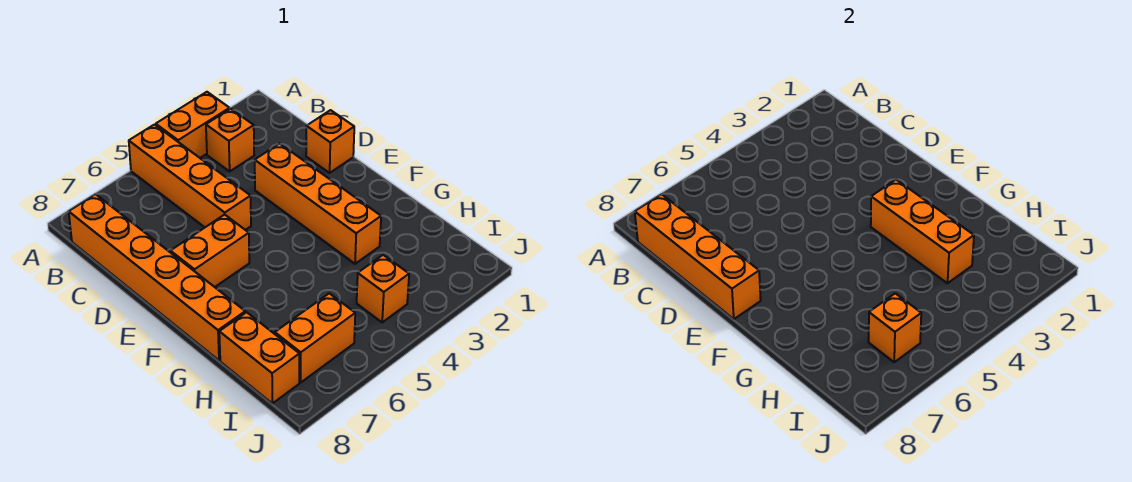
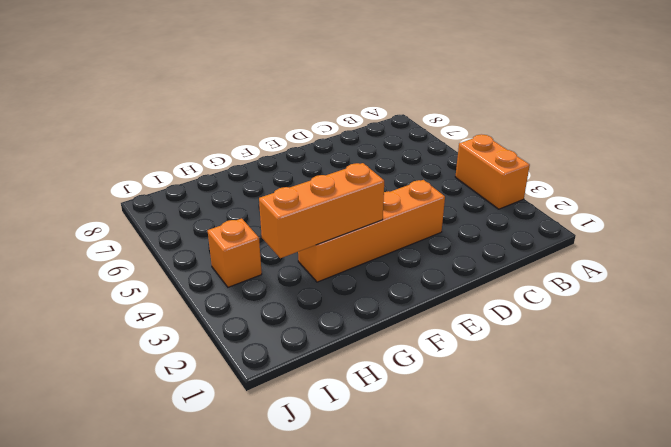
none -> orange brick A5:D5 level 1
none -> orange brick B3 level 1
none -> orange brick B8:G8 level 1

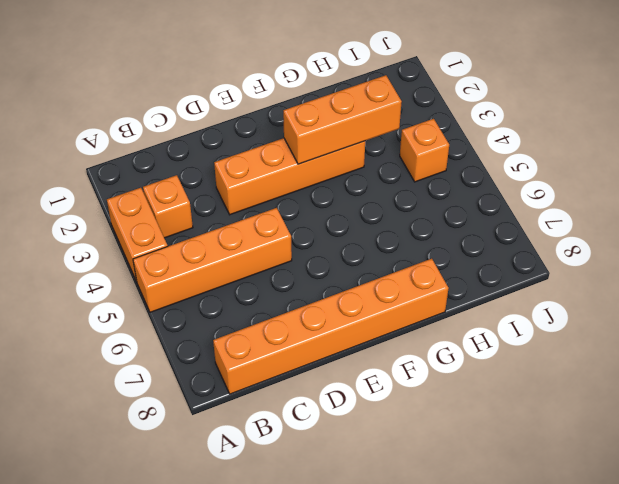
none -> orange brick D1 level 1
none -> orange brick E6:E7 level 1
none -> orange brick H8:I8 level 1

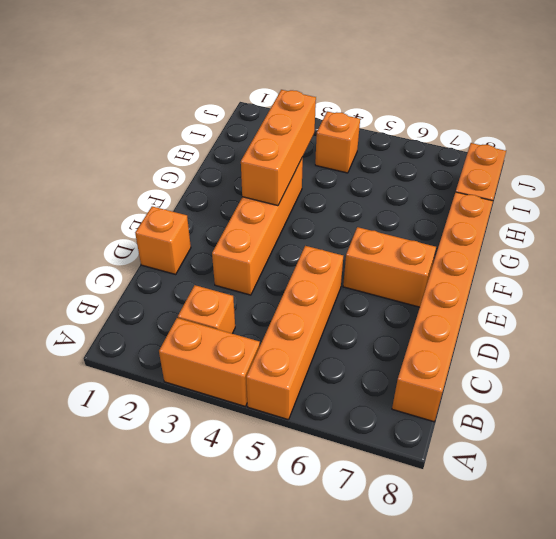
none -> orange brick I6:I7 level 1
none -> orange brick B8:E8 level 2
none -> orange brick I6 level 2

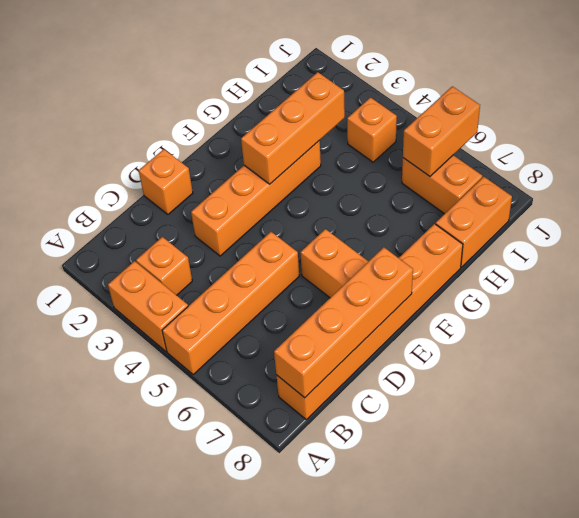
orange brick I6:J6 level 2 -> orange brick I6 level 2

